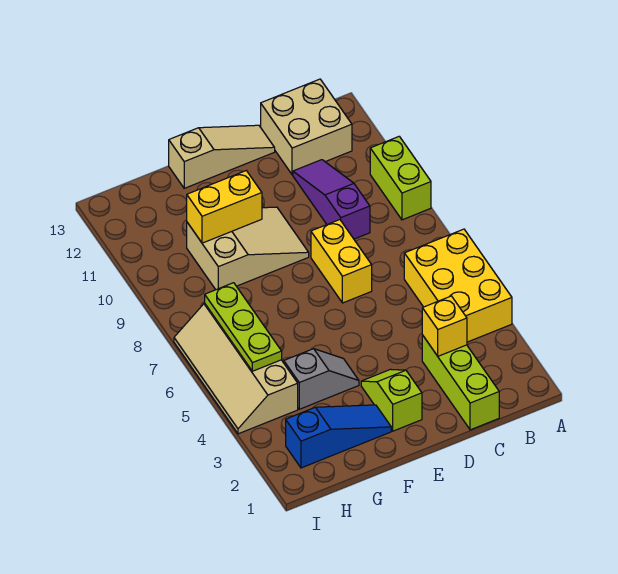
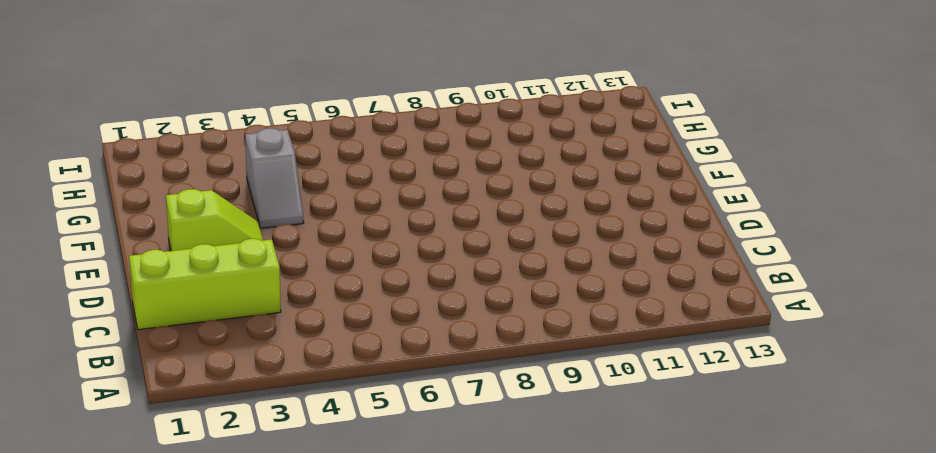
none -> yellow brick A4:B6 level 1
none -> lime brick A9:A10 level 1
none -> tan brick B12:C13 level 1

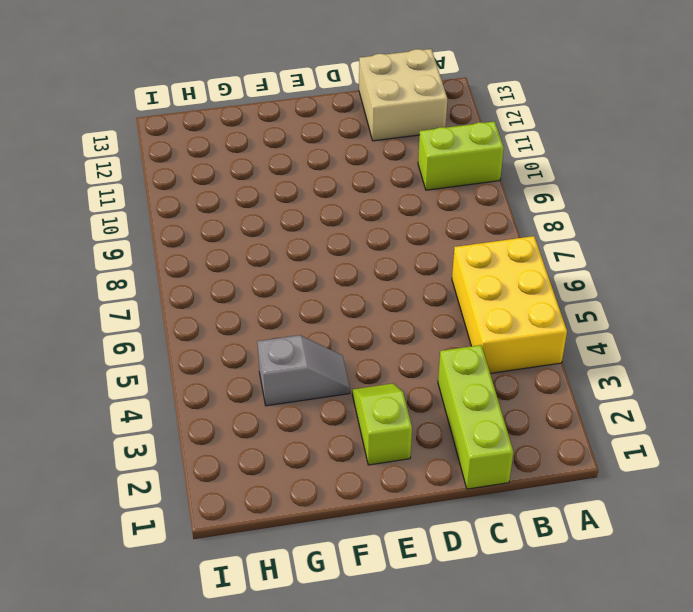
lime brick A10:B10 level 1 -> lime brick A9:A10 level 1
none -> purple slope C9:C11 level 1 top 9
none -> yellow brick D7:D8 level 1
none -> tan slope D13:F13 level 1 top F

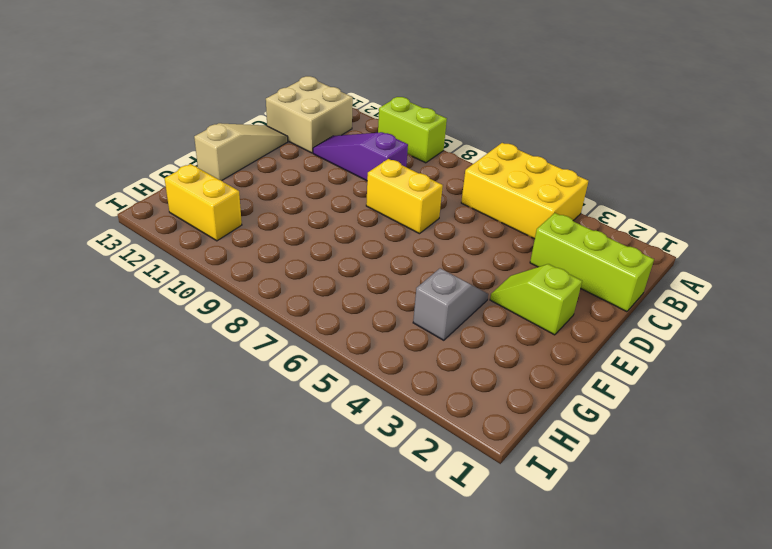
yellow brick H11:H12 level 1 -> yellow brick F10:G10 level 2
none -> tan slope E9:G10 level 1 top G
none -> blue slope F2:H2 level 1 top H
none -> tan slope H4:I7 level 1 top H

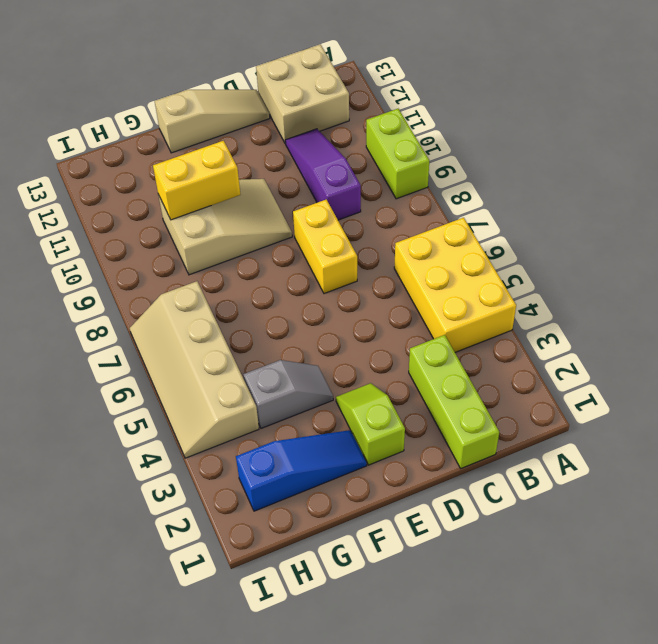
none -> yellow brick C3 level 2
none -> lime plate H5:H7 level 2

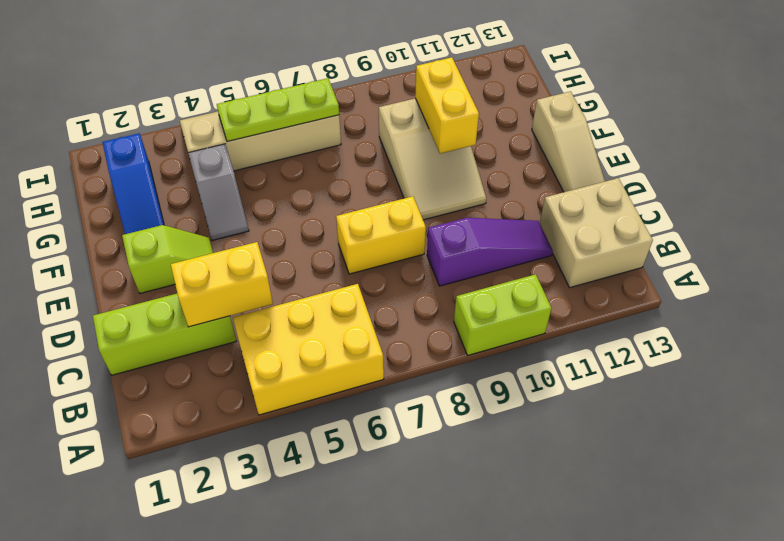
yellow brick C3:C4 level 2 -> yellow brick C3 level 2

